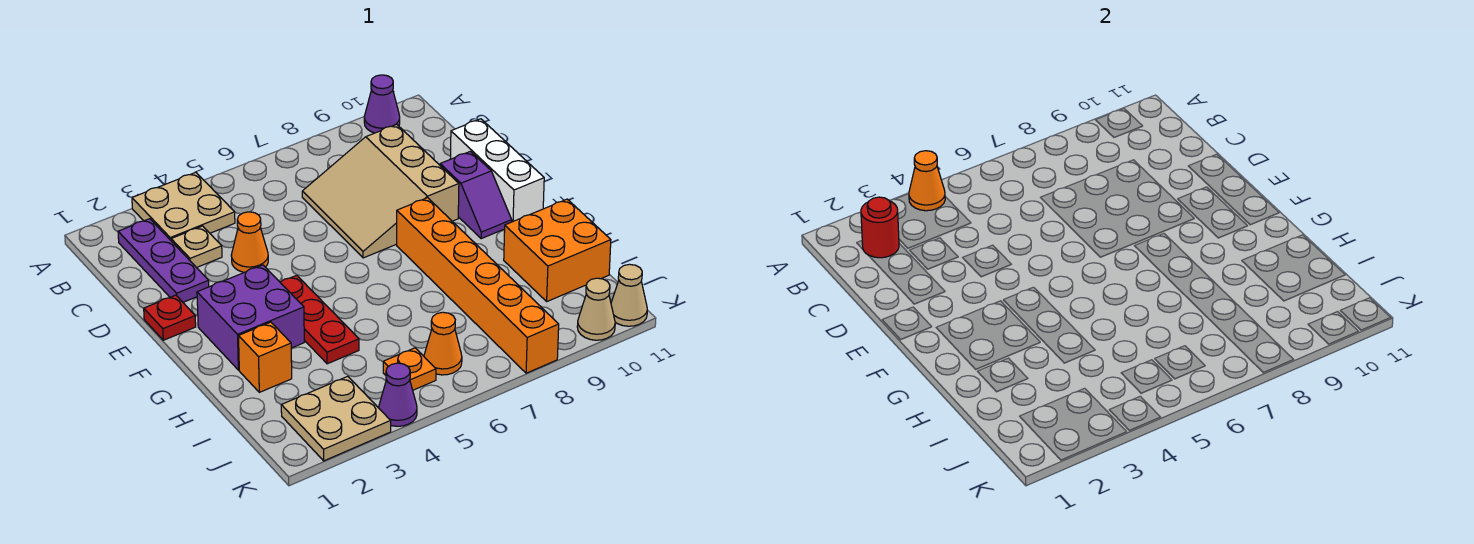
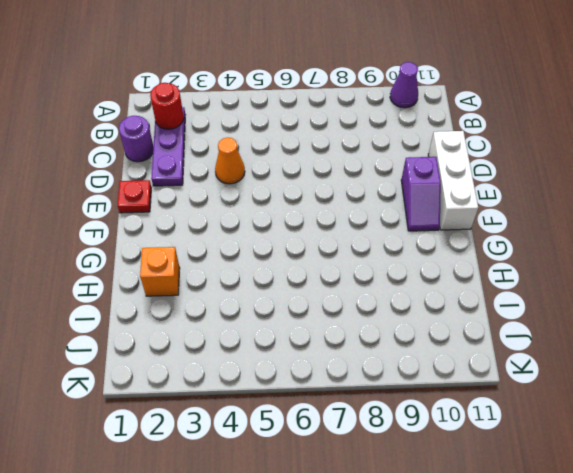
purple round brick C1 level 1 -> none
none -> tan plate A3:B4 level 1
none -> tan plate C3 level 1
none -> tan slope C7:E9 level 1 top 9

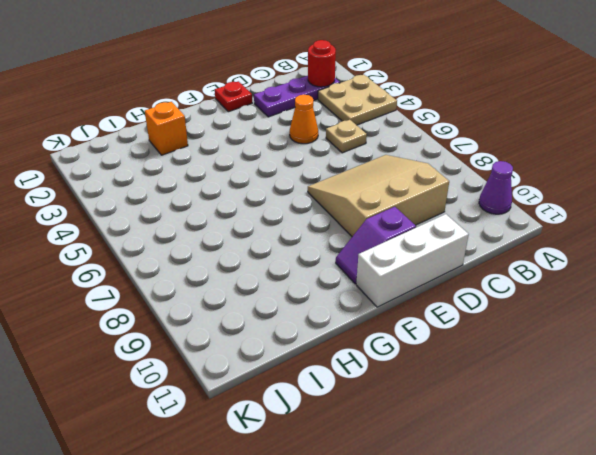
tan plate C5 level 1 -> tan plate C3 level 1
none -> purple brick F2:G3 level 1
none -> red plate F4:H4 level 1
none -> orange brick F8:K8 level 1

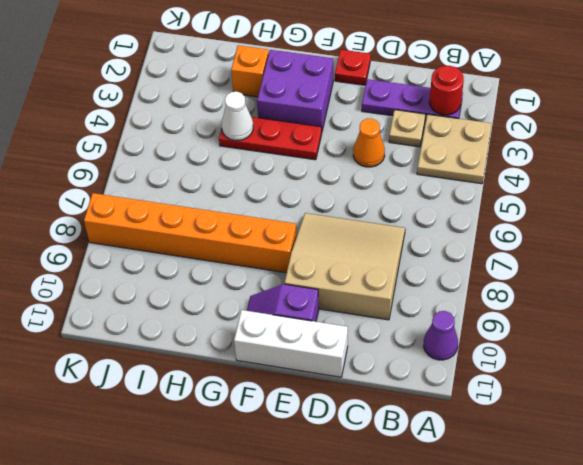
white cone H4 level 2 -> none
none -> orange brick H10:I11 level 1
none -> tan plate J2:K3 level 1
none -> orange plate J5 level 1

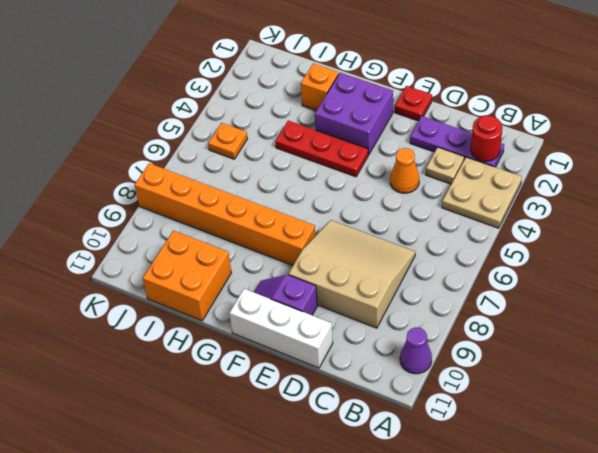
none -> tan plate J2:K3 level 1
none -> orange cone J6 level 1
none -> purple cone K4 level 1

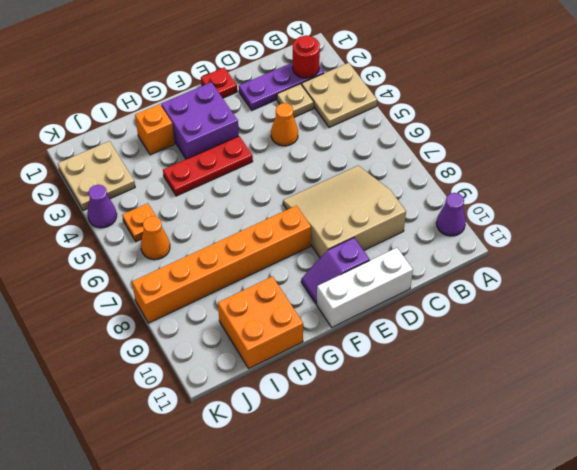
none -> tan cone K10 level 1
none -> tan cone K11 level 1
none -> orange cone A4 level 2

